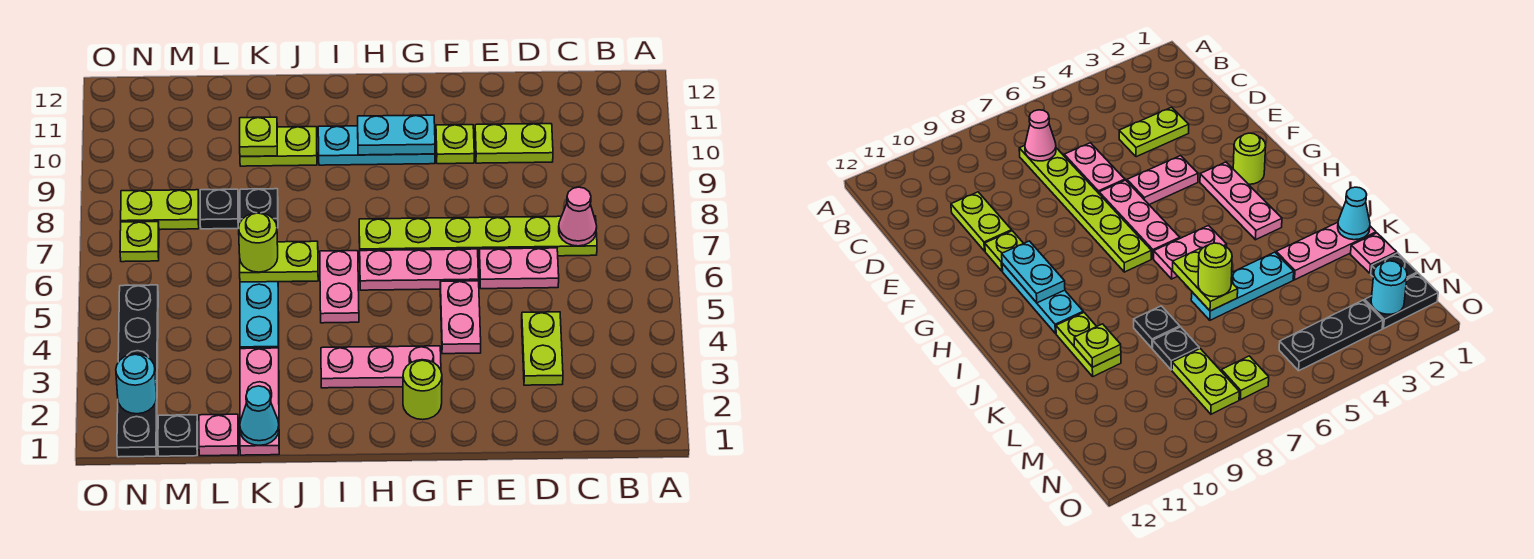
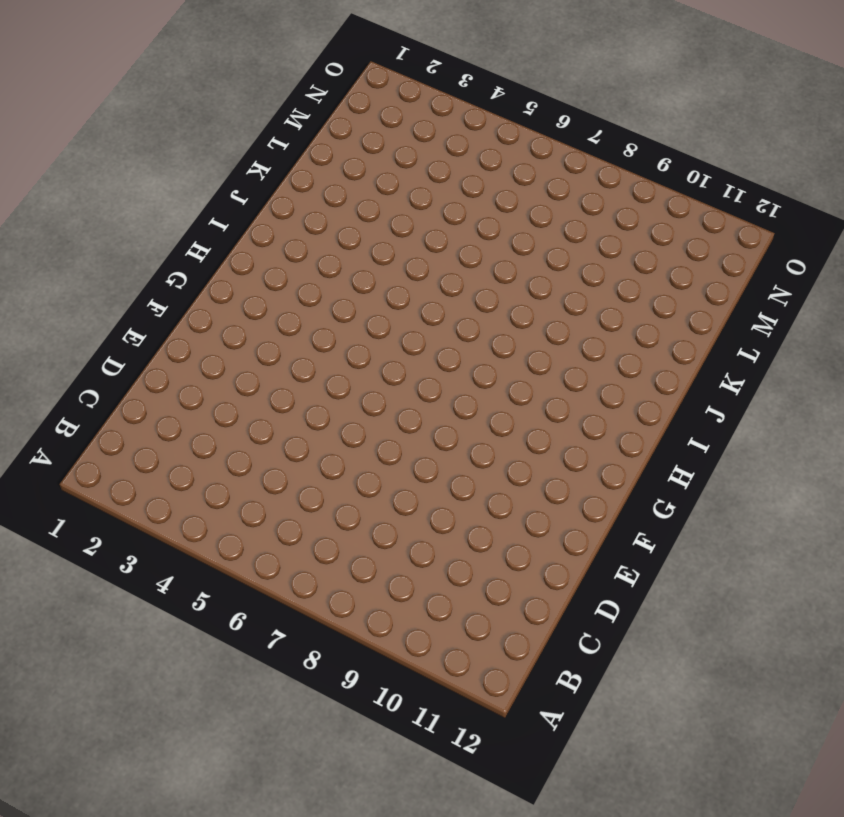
none -> lime plate C7:H7 level 1
none -> lime plate D3:D4 level 1
none -> pink plate D6:E6 level 1

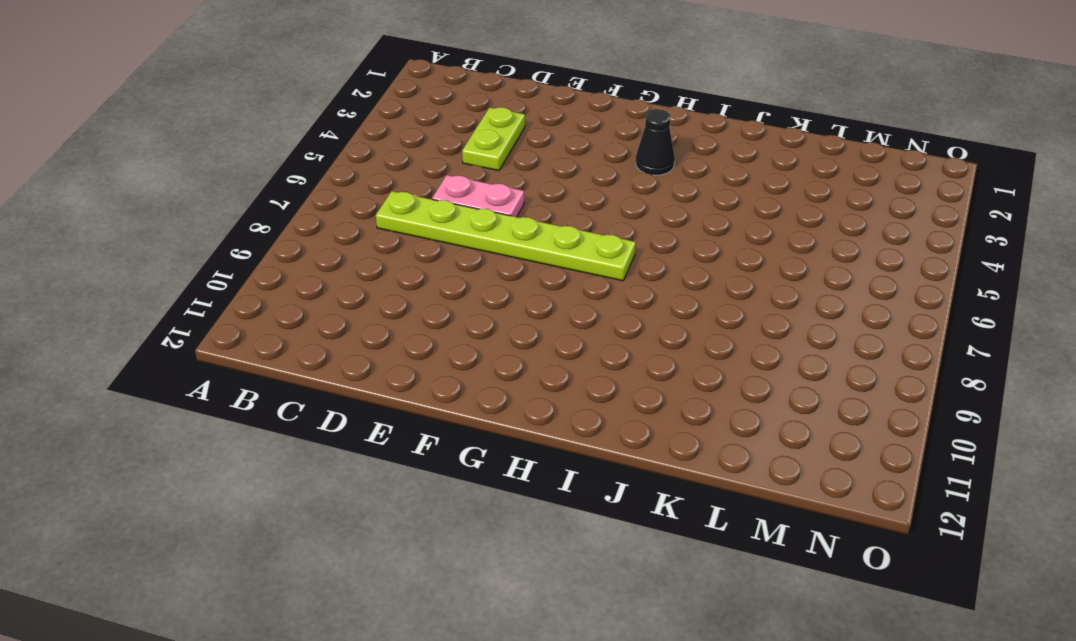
black cone H3 level 1 -> pink plate G3:I3 level 1
none -> lime plate D10:E10 level 1
none -> pink plate F4:F5 level 1
none -> pink plate F6:H6 level 1

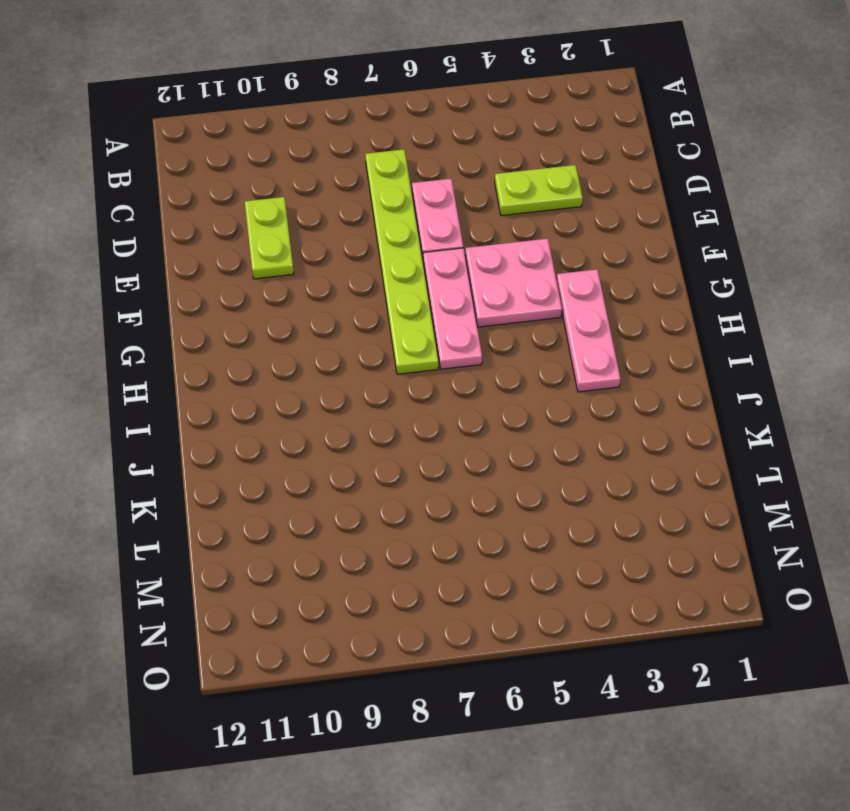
pink plate F4:G5 level 1 -> pink plate F4:F5 level 1
none -> lime plate F10 level 1
none -> lime round brick G2 level 1
none -> cyan plate G10:I10 level 1

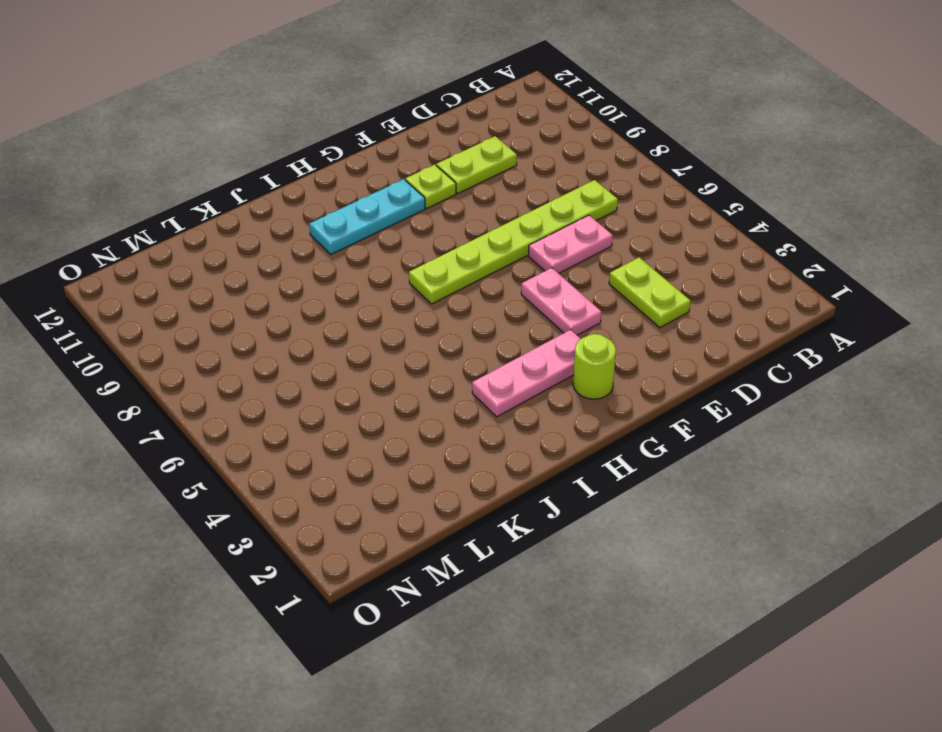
none -> pink plate F6:H6 level 1
none -> pink plate I5:I6 level 1
none -> lime plate J10:K10 level 1

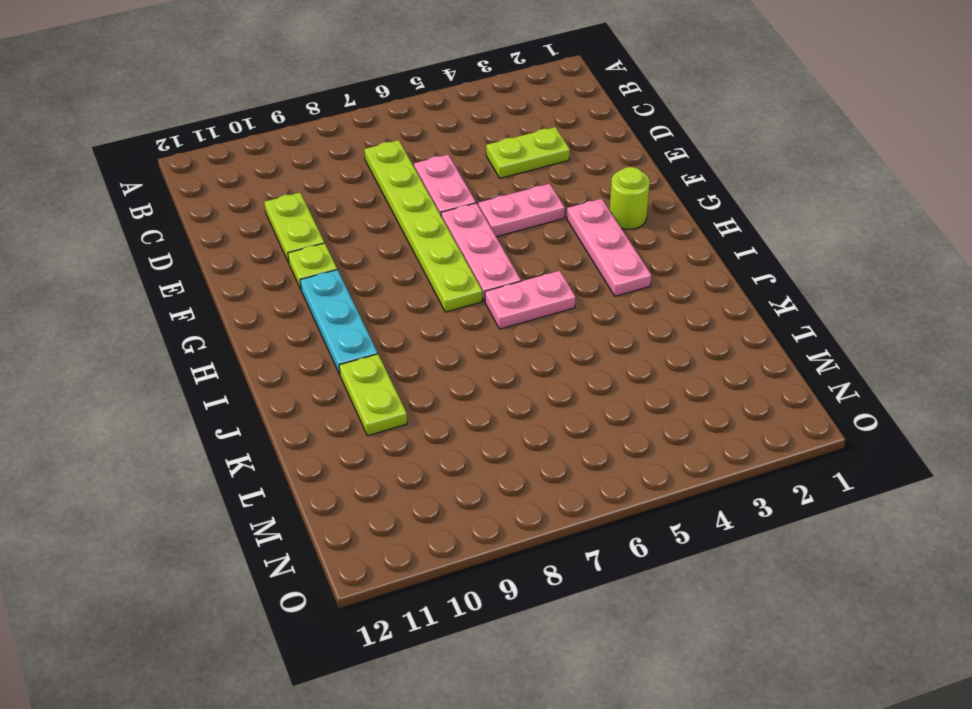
none -> pink plate K1:K3 level 1
none -> cyan plate K4:K6 level 1
none -> black plate K8 level 1

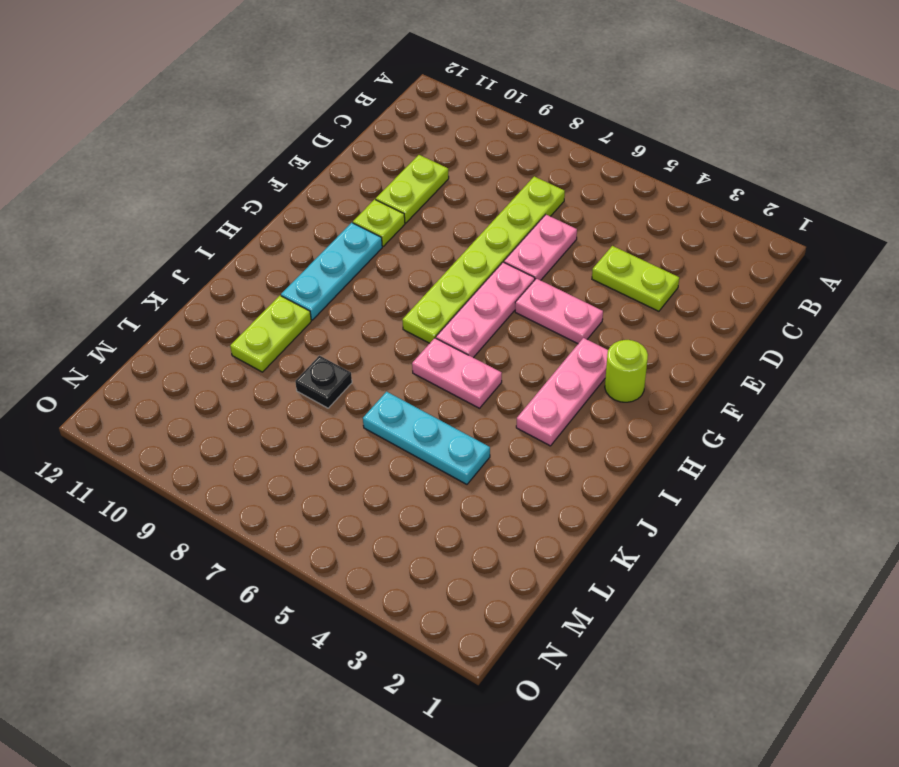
none -> pink plate K1:K3 level 1
none -> pink plate L1 level 1
none -> black plate L8 level 1

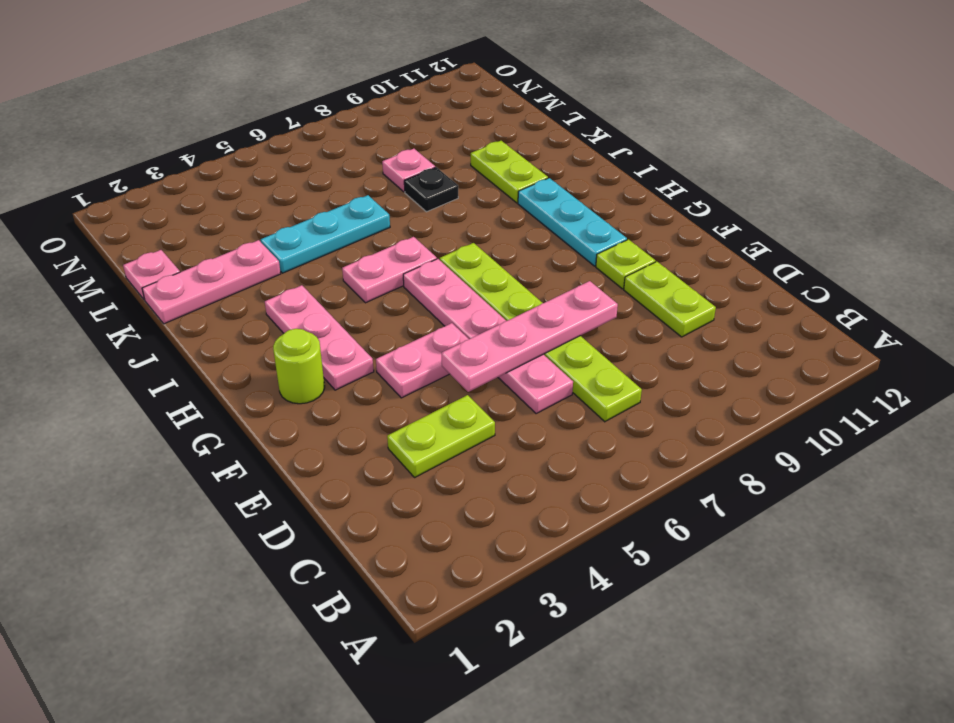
pink plate E5:E8 level 2 -> none
pink plate L8 level 1 -> black plate L8 level 1
none -> black plate M1 level 1
none -> lime plate M8:N8 level 1
none -> black plate N1:N2 level 1

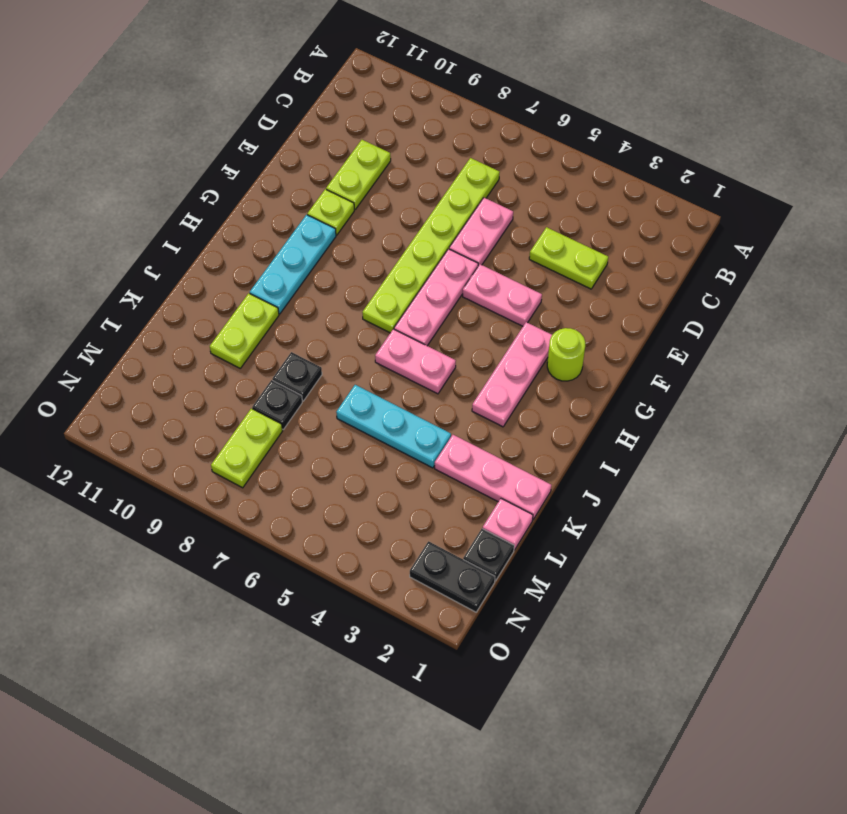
none -> black plate N3:N5 level 1
none -> lime plate N7 level 1
none -> pink cone C7 level 2

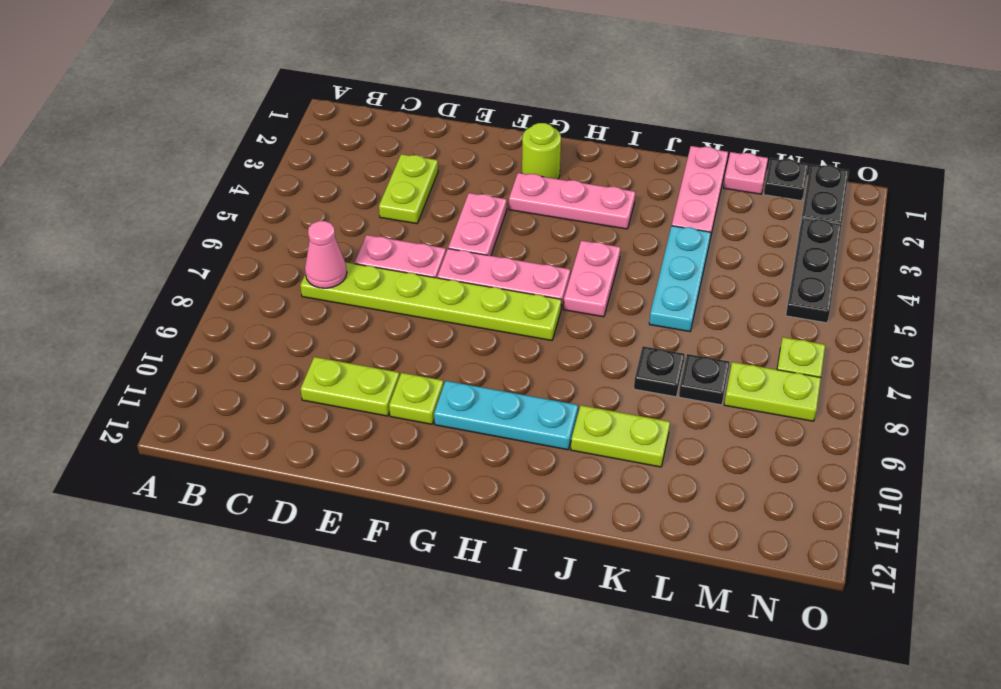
none -> cyan plate G10:H10 level 2
none -> lime plate J6:K6 level 2
none -> cyan cone K1 level 2

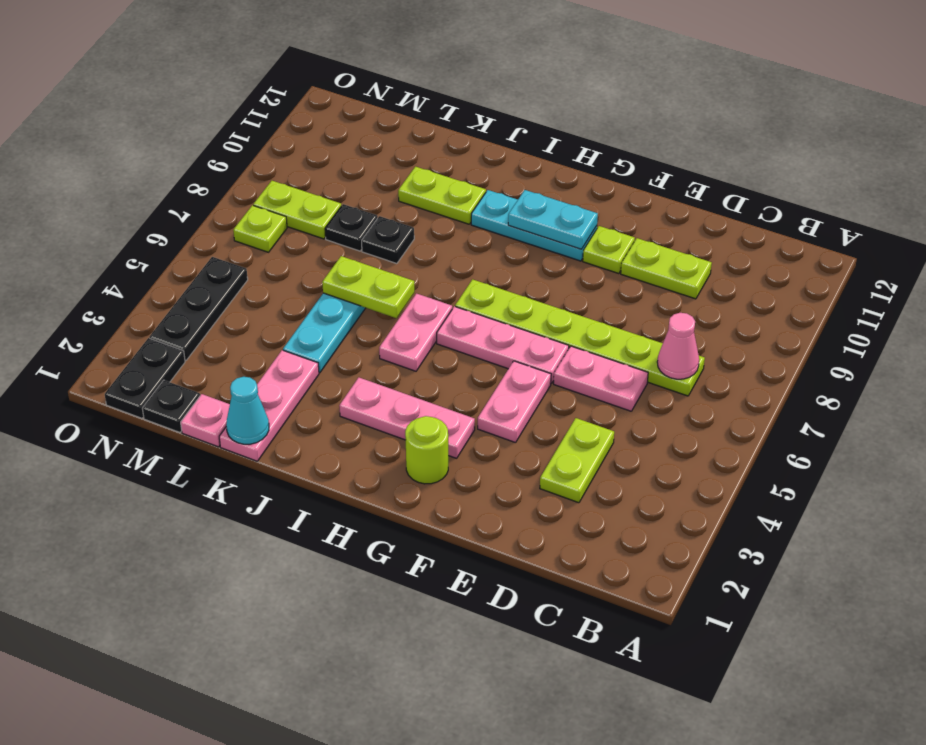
none -> lime plate K10 level 2
none -> cyan round brick N2 level 2
none -> lime round brick K6 level 3

